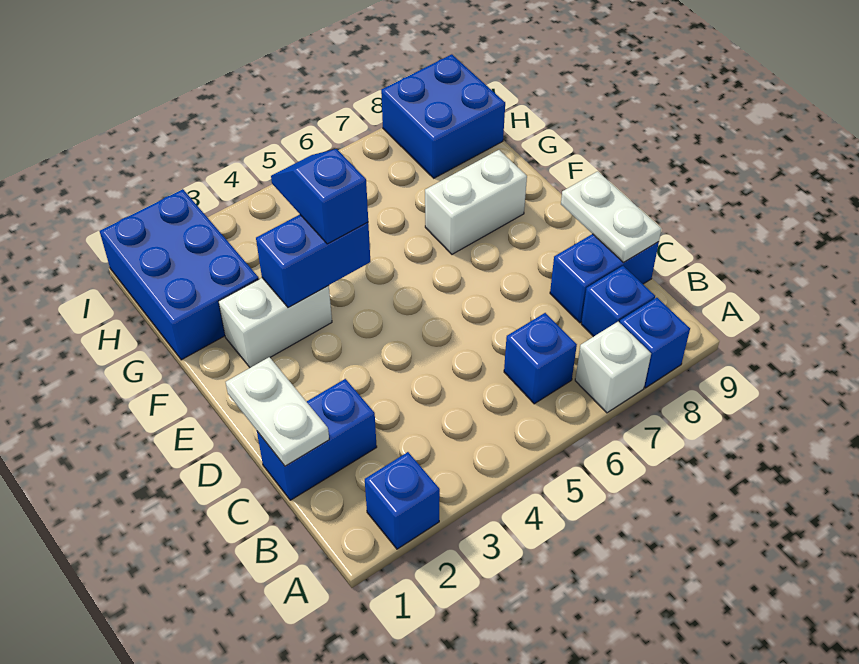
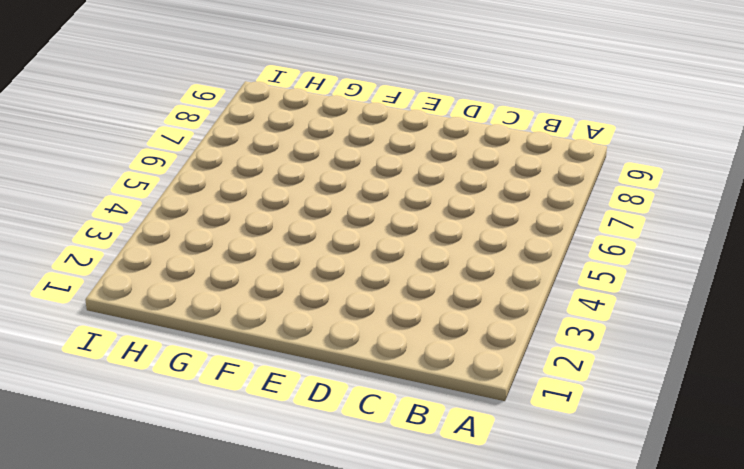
none -> blue brick A2 level 1
none -> white brick A7 level 1
none -> blue brick A8 level 1

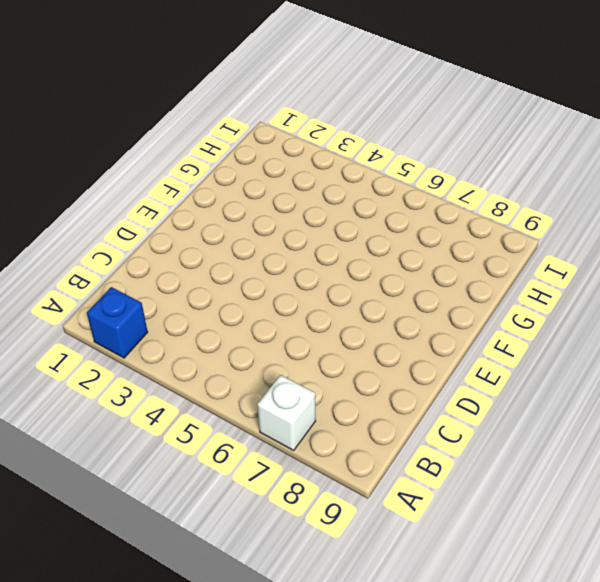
none -> blue brick A8 level 1
none -> blue brick B6 level 1
none -> blue brick B8 level 1

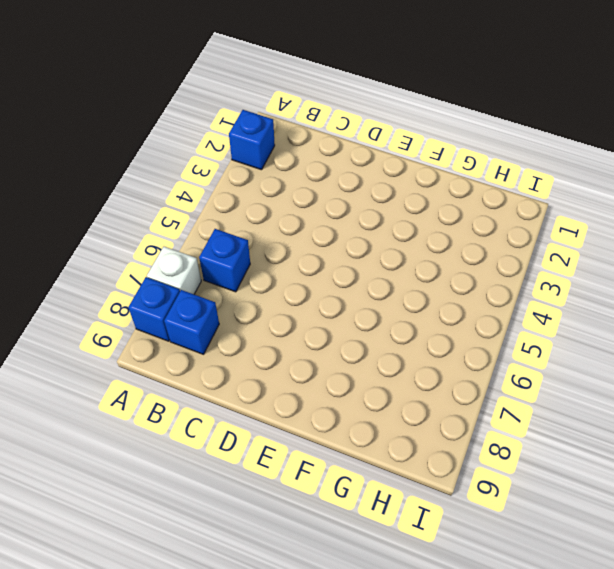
none -> blue brick C1:C2 level 1
none -> blue brick C8:C9 level 1
none -> white brick F2:F3 level 1

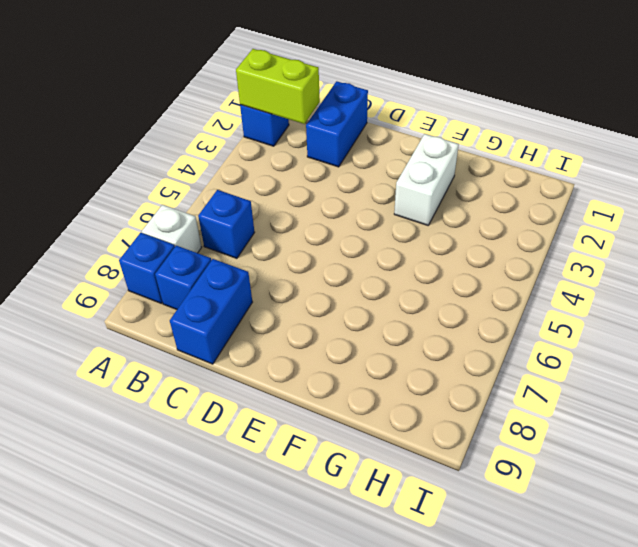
lime brick A2:B2 level 2 -> none
none -> white brick F7:F8 level 1
none -> blue brick G1:I2 level 1
none -> blue brick H8:I9 level 1

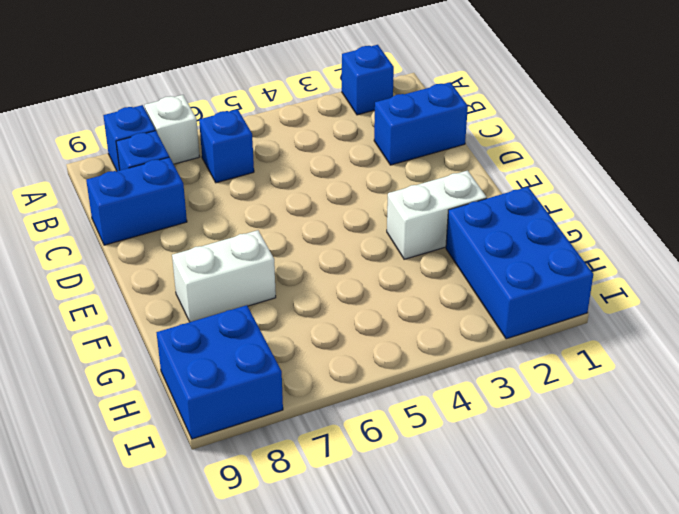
none -> white plate C1:D1 level 2
none -> white plate C9:D9 level 2
none -> blue brick F3:F4 level 2

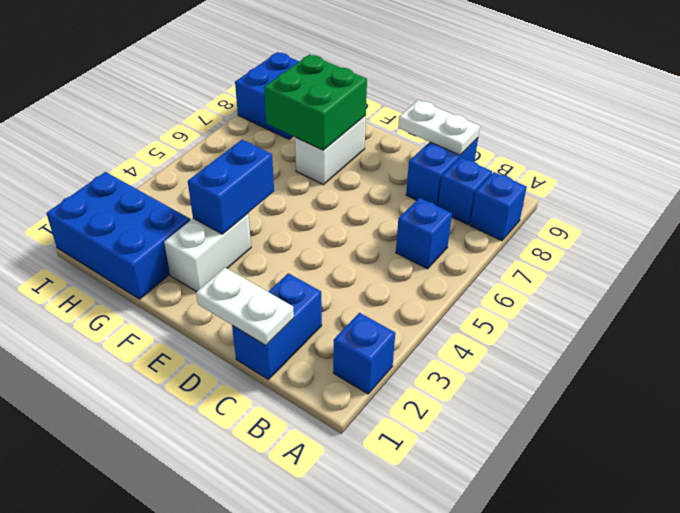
green brick F7:G8 level 2 -> none
none -> white brick A7 level 1
none -> blue slope F4:G4 level 3 top F

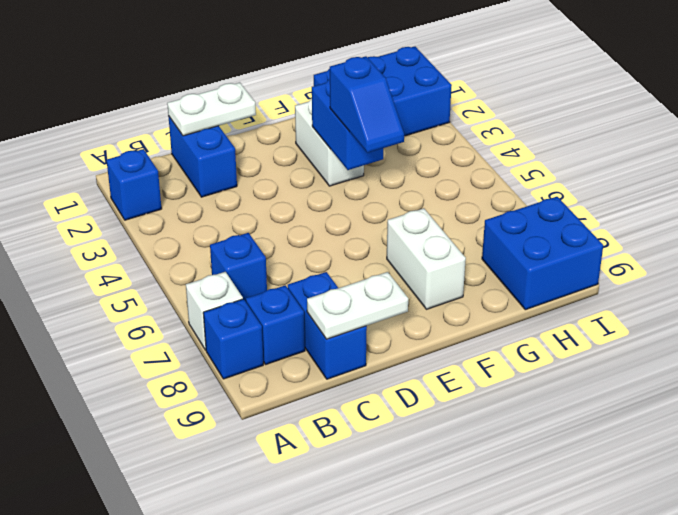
blue slope F4:F5 level 3 top 4 -> blue slope F4:G4 level 3 top F

